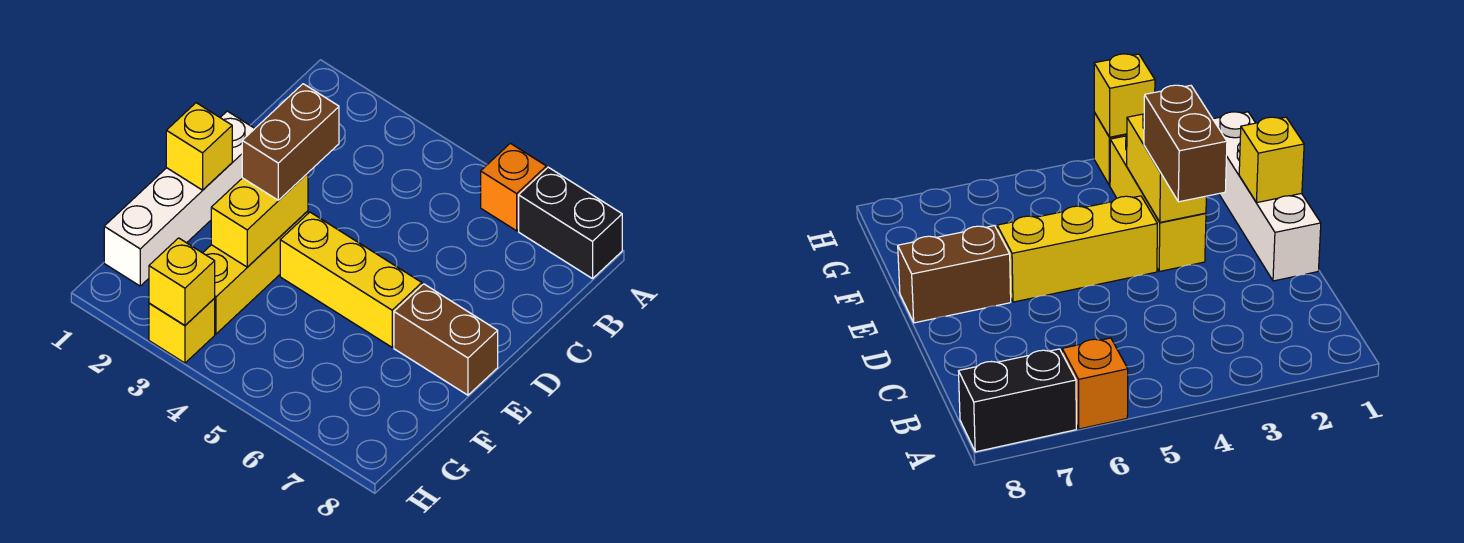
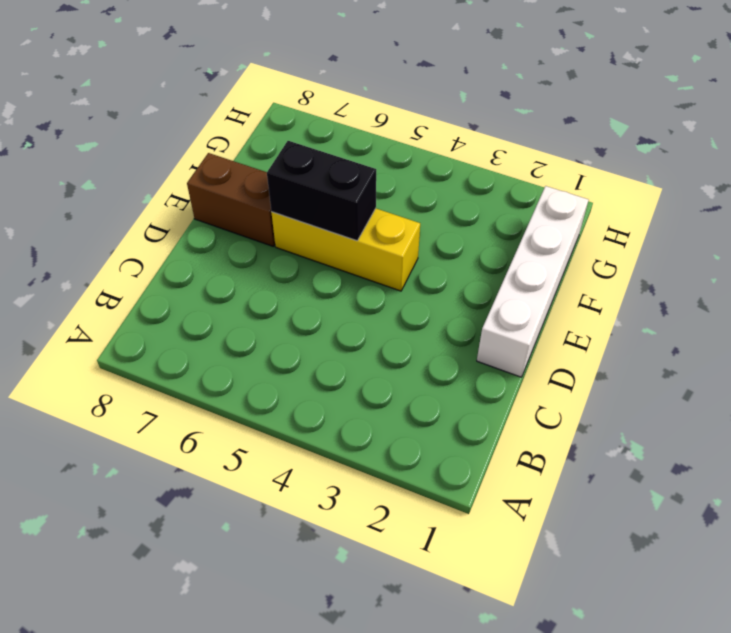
black brick E5:E6 level 2 -> black brick A7:A8 level 1
none -> orange brick A6 level 1
none -> yellow brick E3:G3 level 1

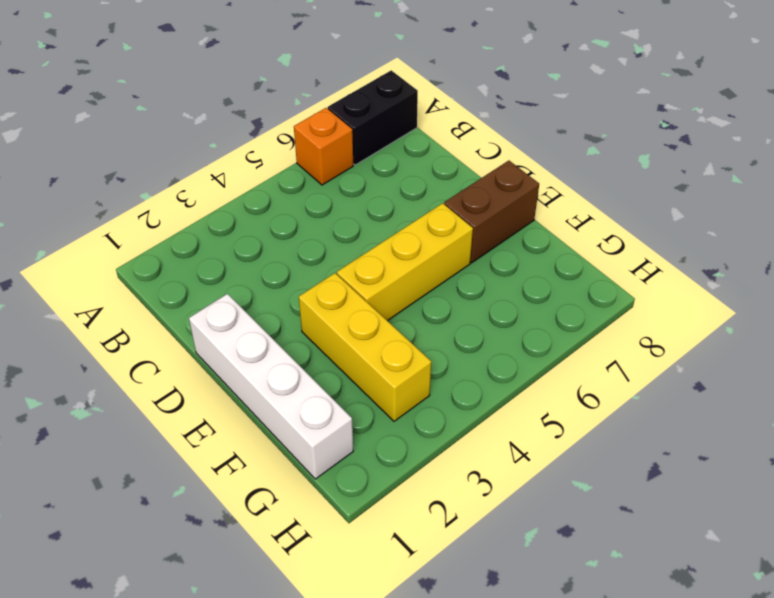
none -> yellow brick H3 level 1
none -> yellow brick E1 level 2

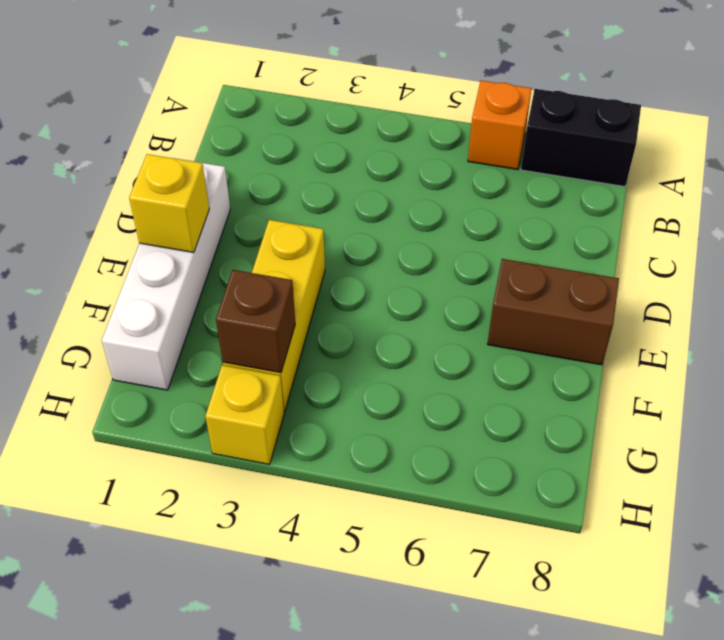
brown brick G3 level 2 -> none
none -> yellow brick E4:E6 level 1
none -> yellow brick E3:F3 level 2

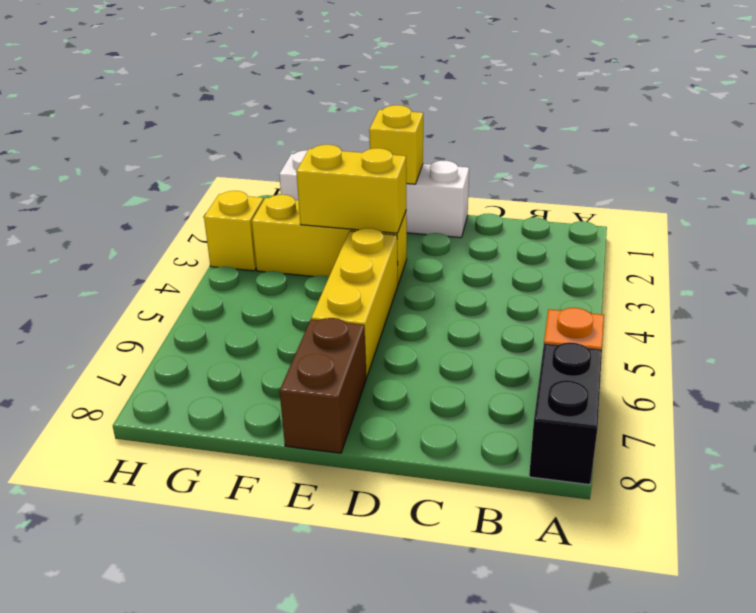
none -> yellow brick H3 level 2
none -> brown brick D3:E3 level 3

